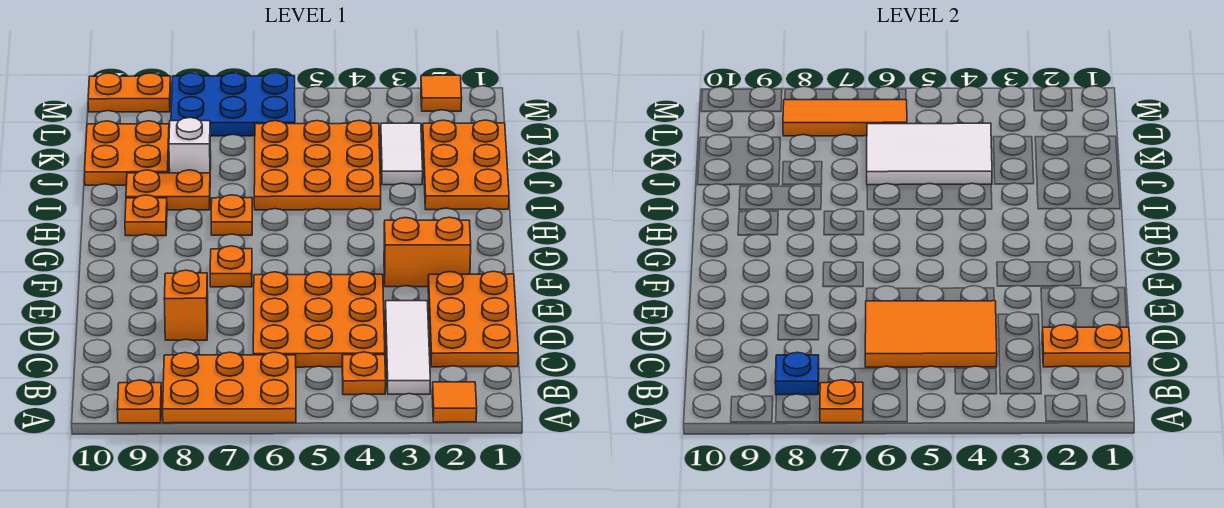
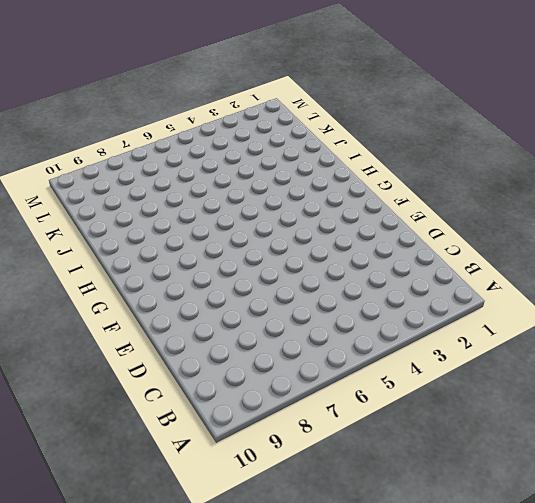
none -> orange tile A2 level 1
none -> orange plate A6:B8 level 1
none -> orange plate A9 level 1

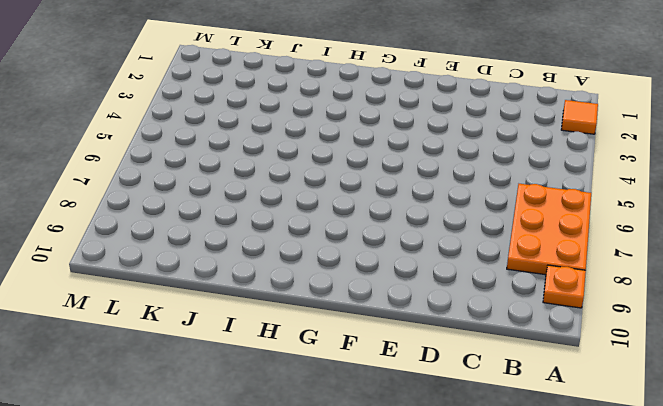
none -> white tile B3:D3 level 1
none -> orange plate B4 level 1
none -> orange plate C1:E2 level 1

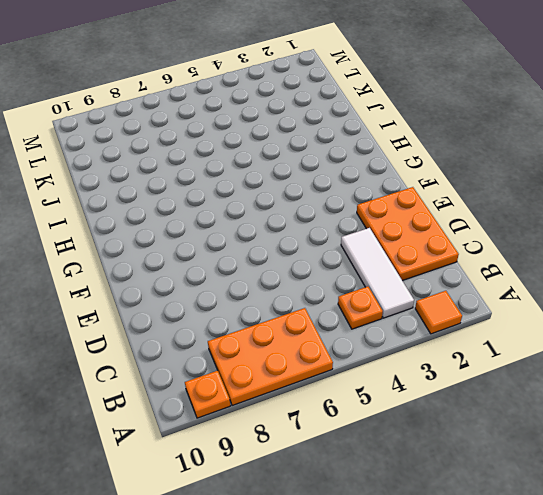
none -> orange plate C4:E6 level 1
none -> orange brick D8 level 1
none -> orange brick F2:F3 level 1

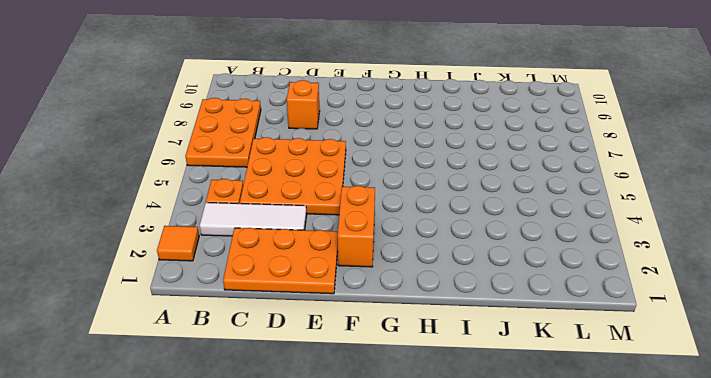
none -> orange plate A9 level 1
none -> orange plate F7 level 1
none -> orange plate H7 level 1

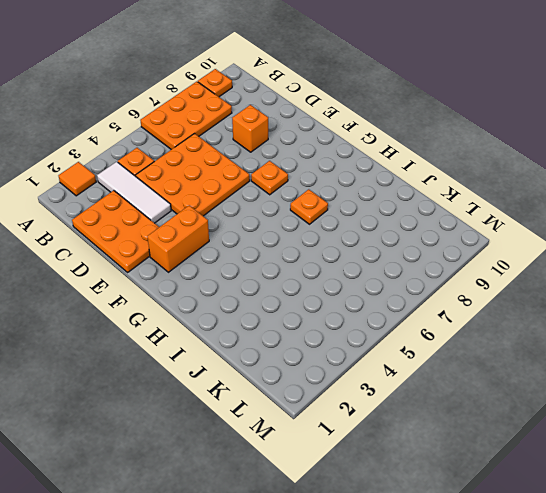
none -> orange plate H9 level 1
none -> orange plate I1:K2 level 1
none -> orange plate I4:K6 level 1

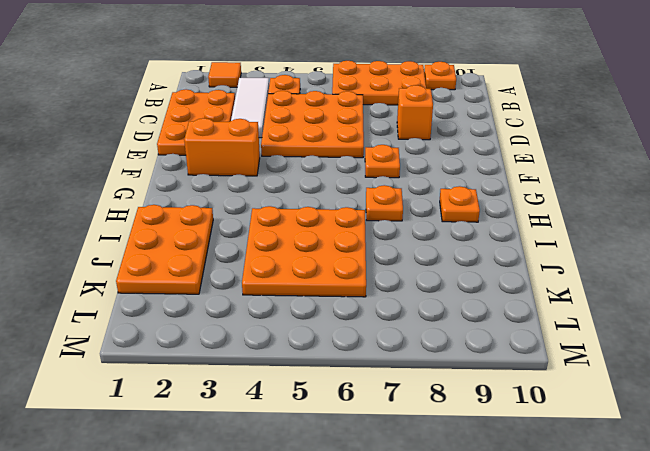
none -> orange plate I8:I9 level 1
none -> white tile J3:K3 level 1
none -> white brick J8 level 1

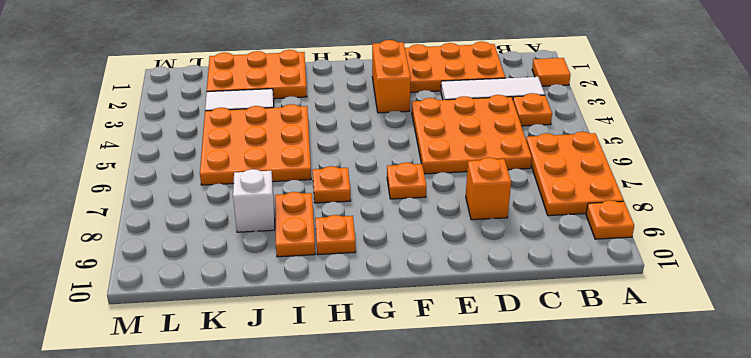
none -> orange plate J9:K10 level 1
none -> blue plate L6:M8 level 1
none -> orange tile M2 level 1

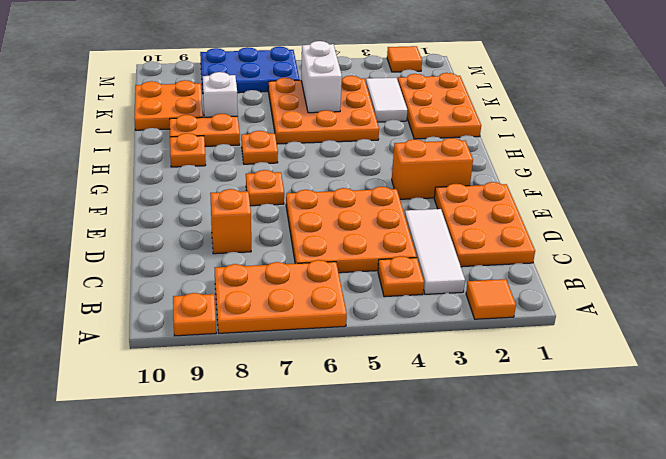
white brick J5:K5 level 2 -> white tile J4:K6 level 2
none -> orange plate M9:M10 level 1
none -> orange plate A7 level 2
none -> blue plate B8 level 2

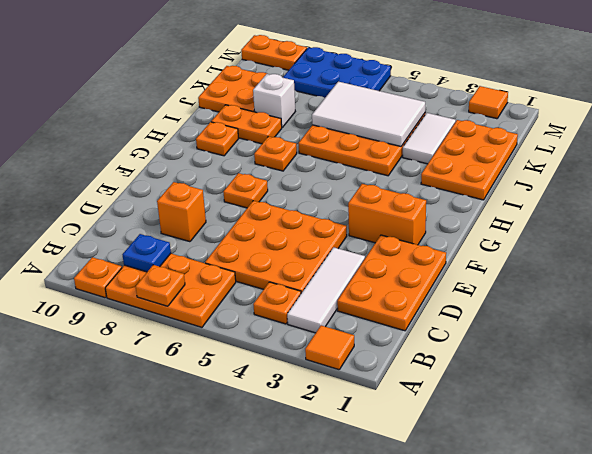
none -> orange plate C1:C2 level 2
none -> orange tile C4:D6 level 2
none -> orange tile L6:L8 level 2

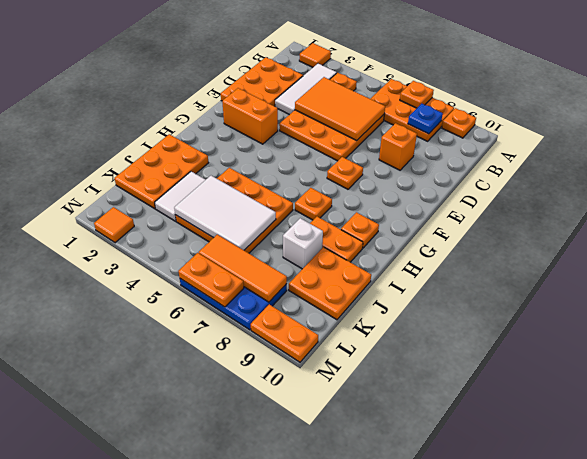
orange plate M6:M7 level 2 -> orange plate C1:C2 level 2

